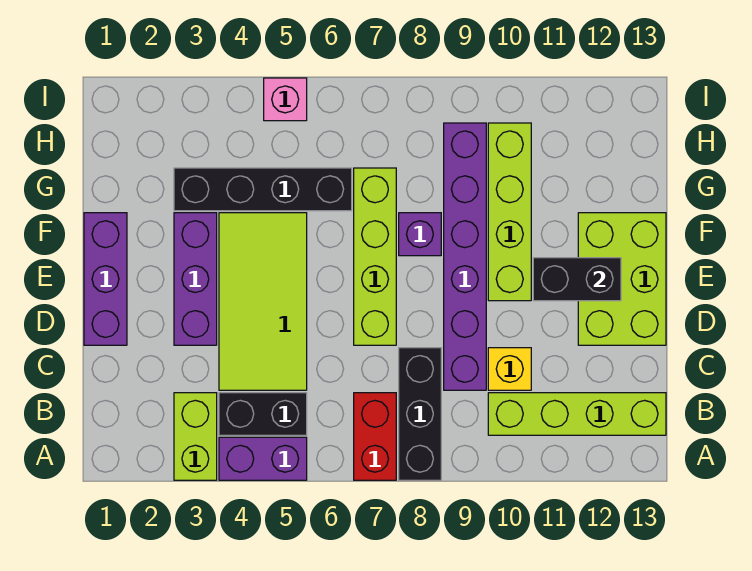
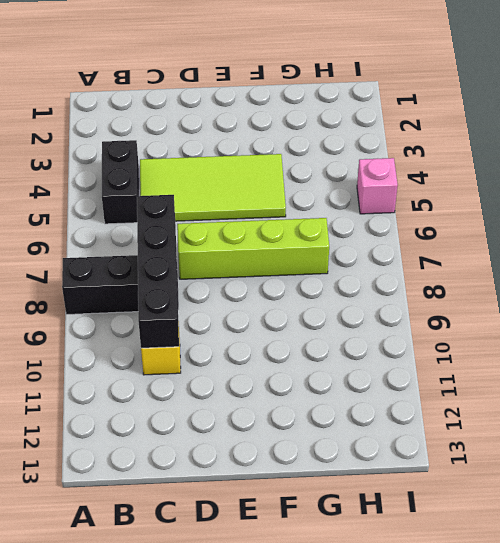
black brick C7:C10 level 2 -> black brick G3:G6 level 1
none -> lime brick A3:B3 level 1
none -> purple brick A4:A5 level 1
none -> red brick A7:B7 level 1

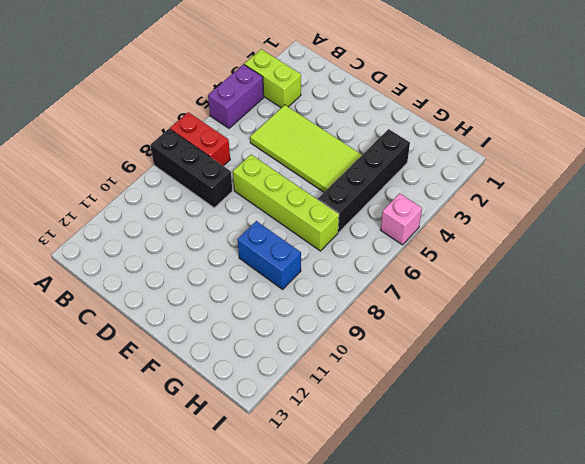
blue brick F9:G9 level 1 -> purple brick C9:H9 level 1
none -> black brick B4:B5 level 1
none -> lime brick B10:B13 level 1
none -> yellow brick C10 level 1

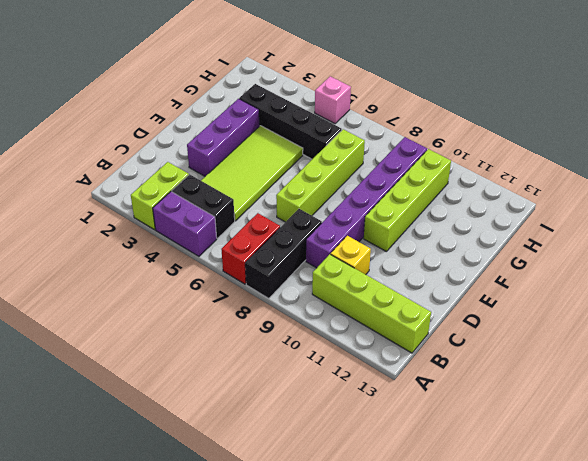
none -> purple brick D1:F1 level 1
none -> lime brick D12:F13 level 1
none -> purple brick F8 level 1

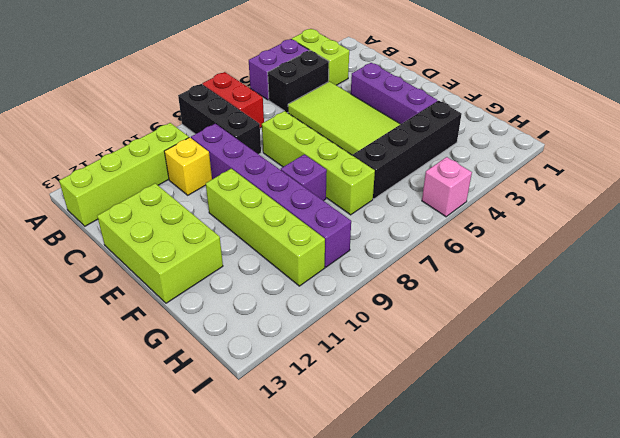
none -> purple brick D1:F1 level 1
none -> black brick E11:E12 level 2

